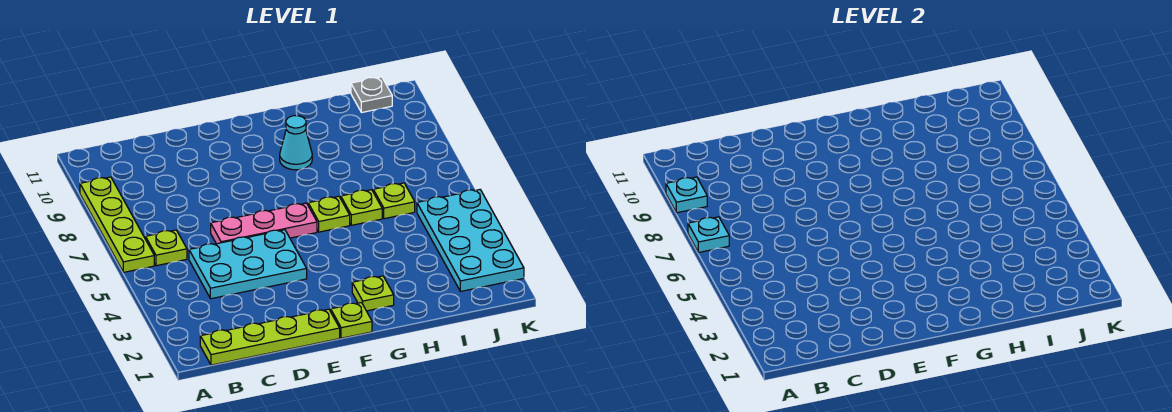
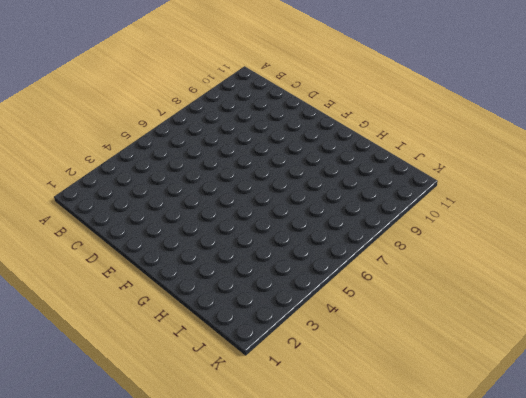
none -> lime plate A6:A9 level 1
none -> lime plate B1:E1 level 1
none -> lime plate B6 level 1

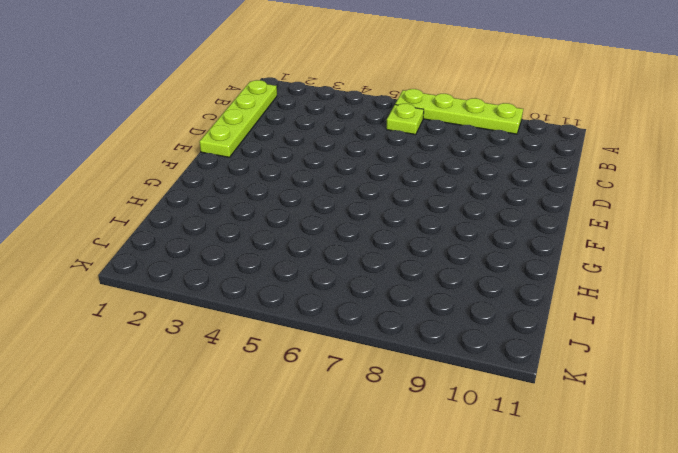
none -> cyan plate C4:E5 level 1
none -> pink plate D6:F6 level 1
none -> lime plate F1 level 1

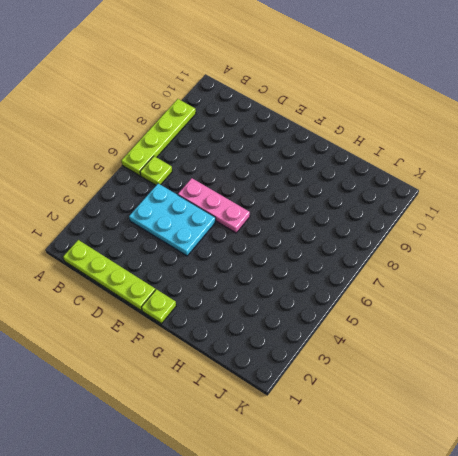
none -> lime plate G2 level 1
none -> lime plate G6 level 1
none -> cyan cone G9 level 1

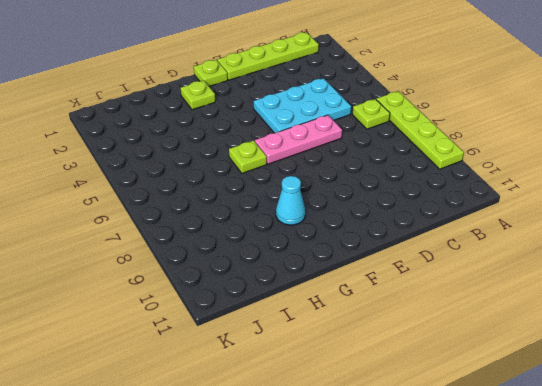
none -> lime plate H6 level 1
none -> lime plate I6 level 1
none -> cyan plate J2:K5 level 1

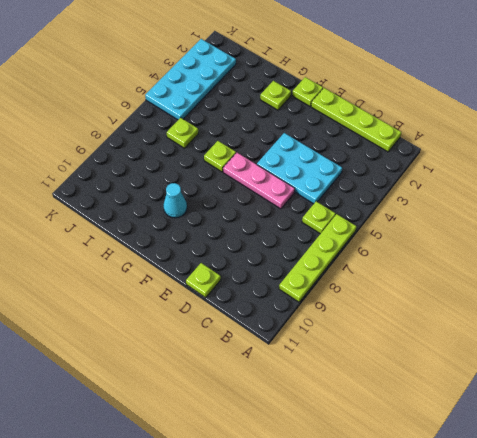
lime plate D11 level 1 -> lime plate H6 level 1
none -> grey plate J11 level 1
none -> cyan plate A7 level 2
none -> cyan plate A9 level 2

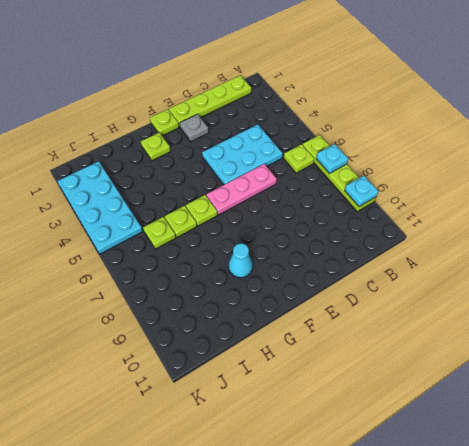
grey plate E2 level 1 -> grey plate J11 level 1

